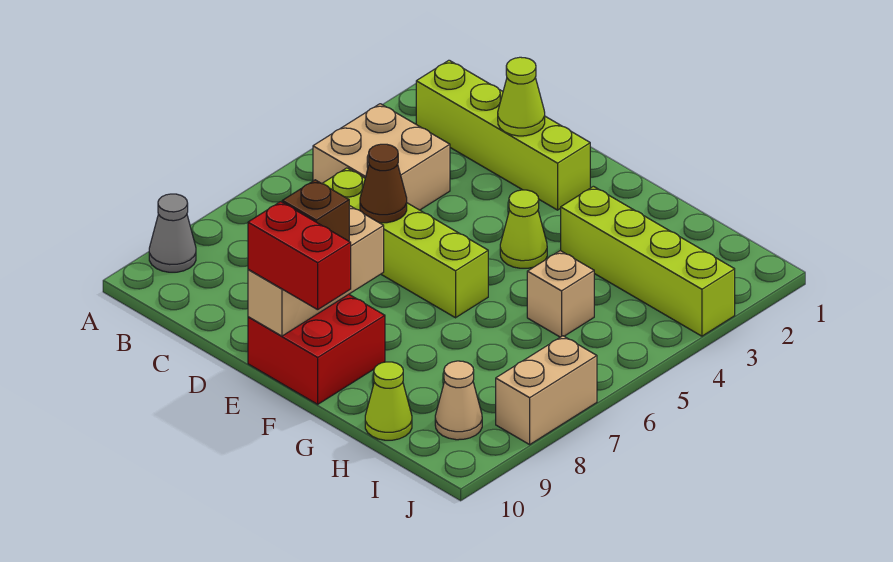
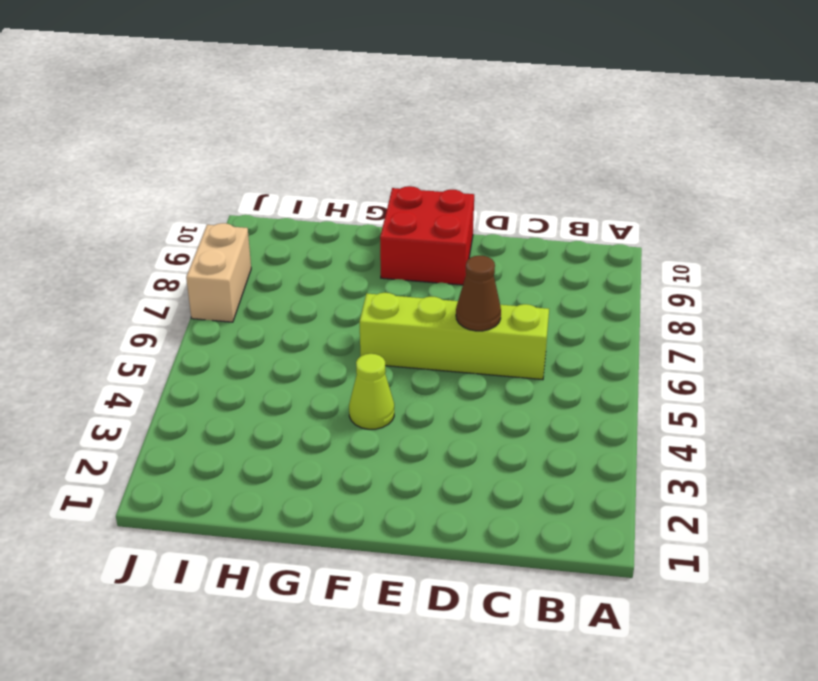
none -> grey cone A9 level 1
none -> lime brick B2:E2 level 1
none -> tan brick B4:C5 level 1

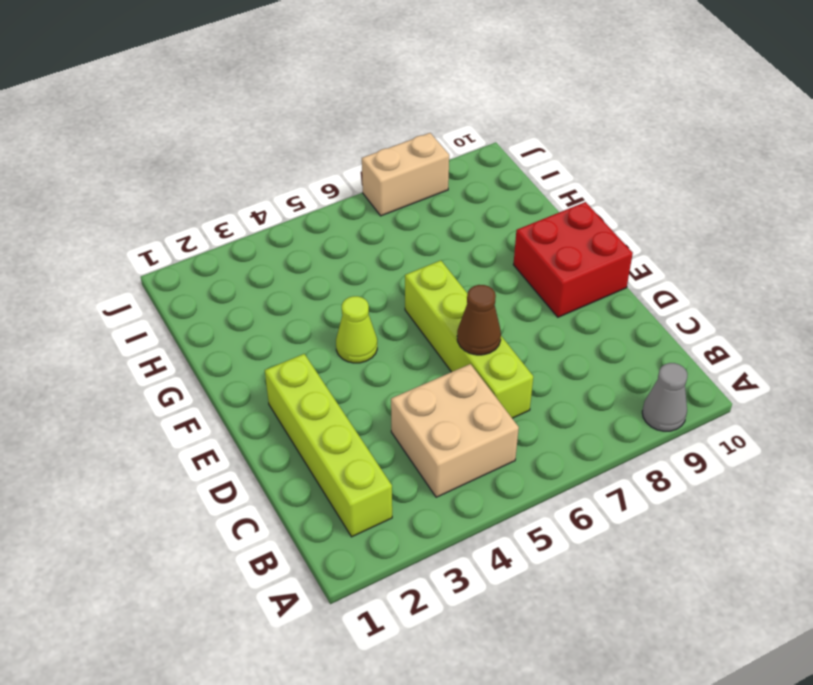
none -> lime brick G3:J3 level 1
none -> tan brick H5 level 1
none -> lime cone H10 level 1

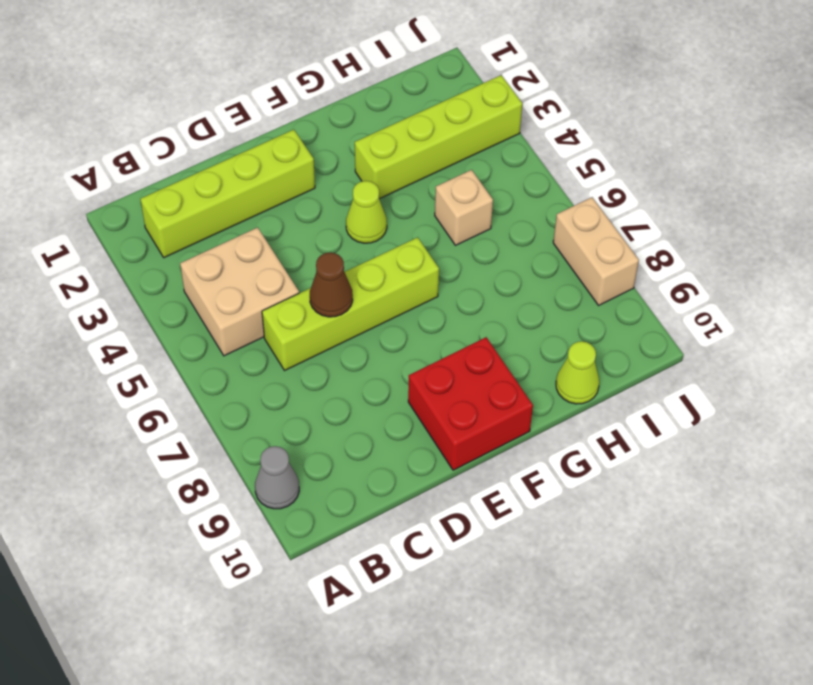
none -> tan cone I9 level 1
none -> lime cone D2 level 2
none -> tan brick E8:E10 level 2

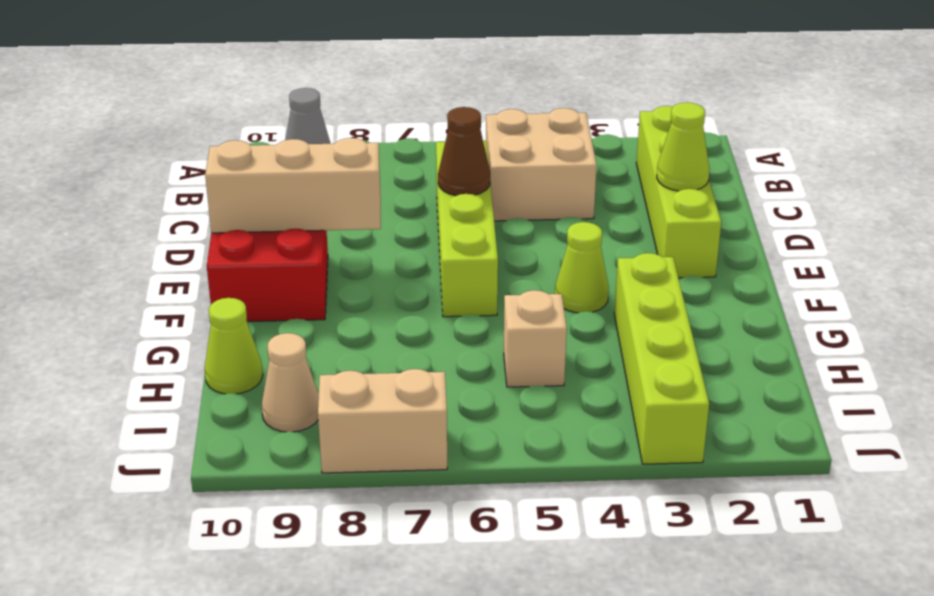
none -> brown brick E9 level 3
none -> red brick E10:F10 level 3

